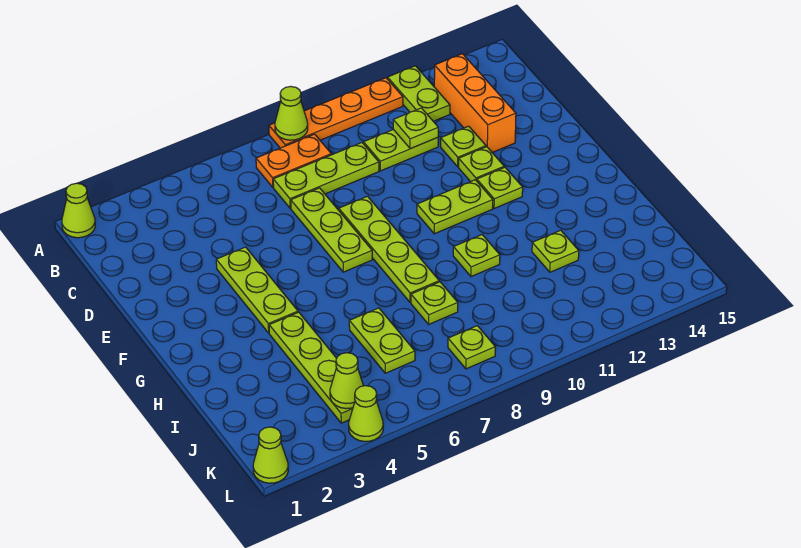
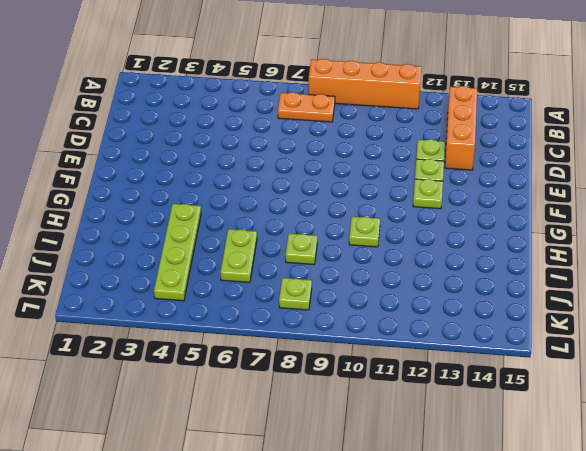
orange brick A8:A11 level 1 -> orange plate A8:A11 level 1
none -> lime cone A1 level 1
none -> lime plate A12:B12 level 1
none -> lime plate C7:C9 level 1

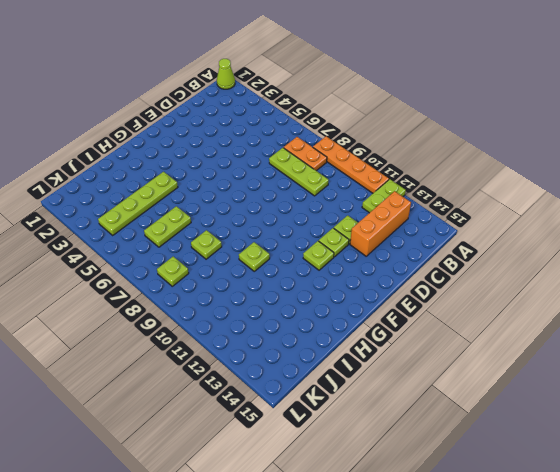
none -> lime plate C10:C11 level 1
none -> lime plate D7:F7 level 1
none -> lime plate E4:G4 level 1

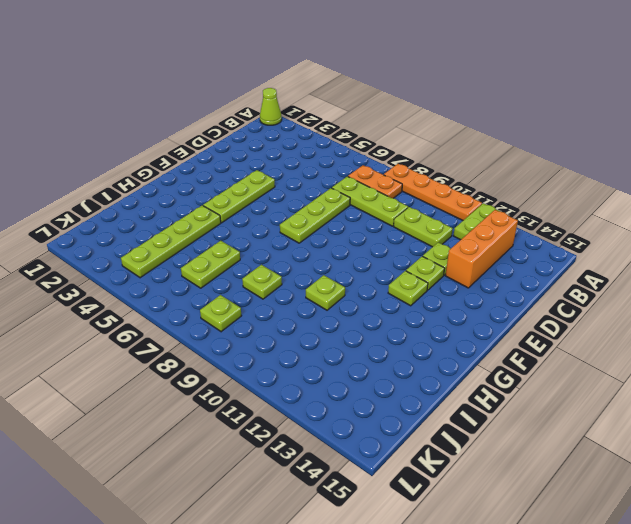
none -> lime plate E8:H8 level 1
none -> lime plate F10:F11 level 1
none -> lime plate I12 level 1

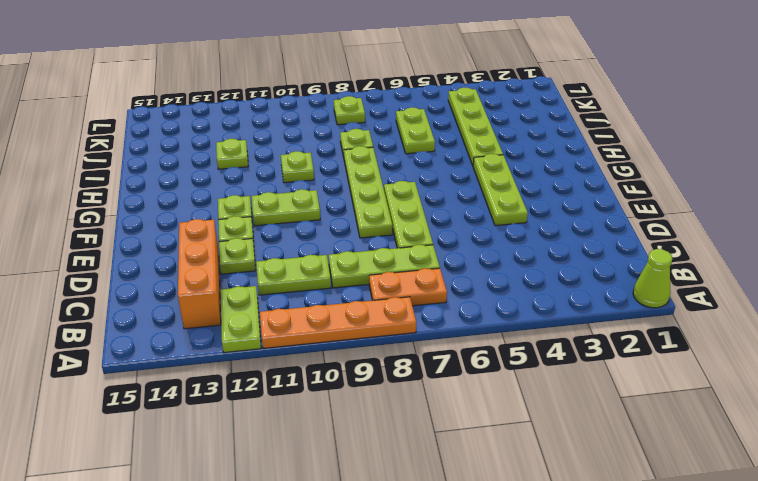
none -> lime cone L1 level 1
none -> lime cone L4 level 1
none -> lime cone A8 level 2

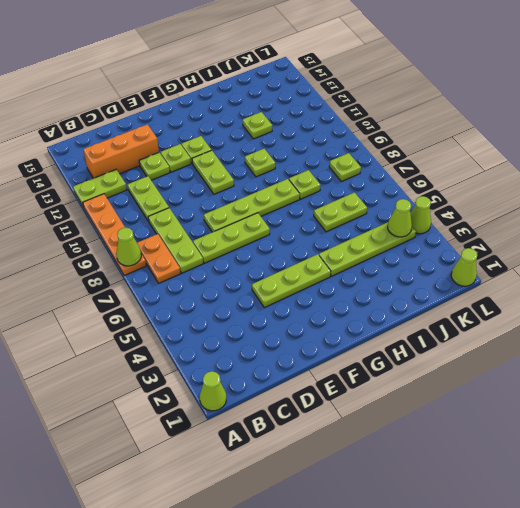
none -> lime plate C11 level 2

